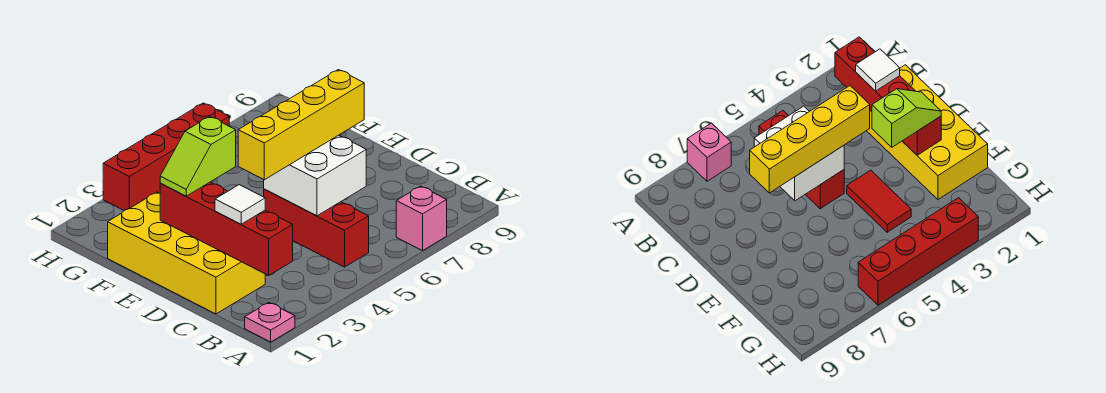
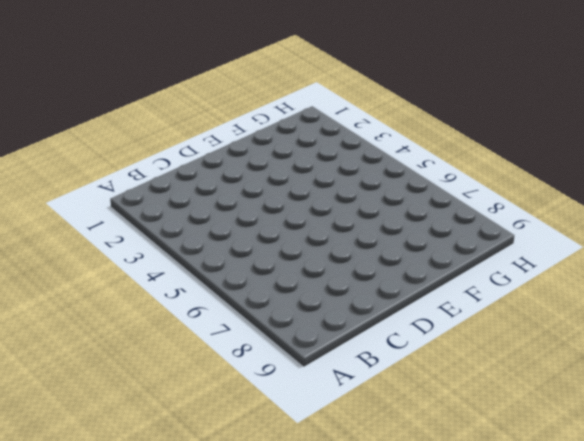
none -> pink plate A1 level 1
none -> pink brick A7 level 1

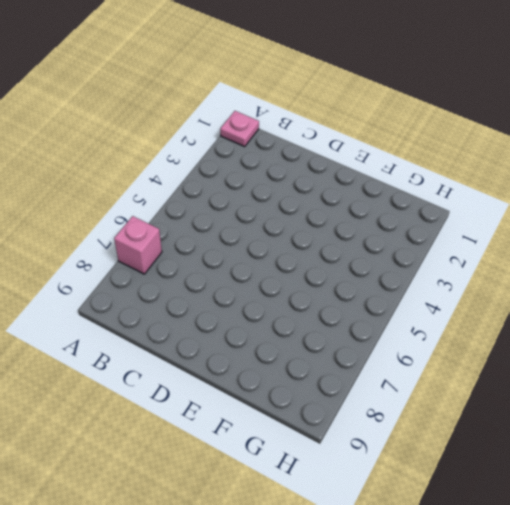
none -> red brick B5:D5 level 1
none -> yellow brick C1:F2 level 1

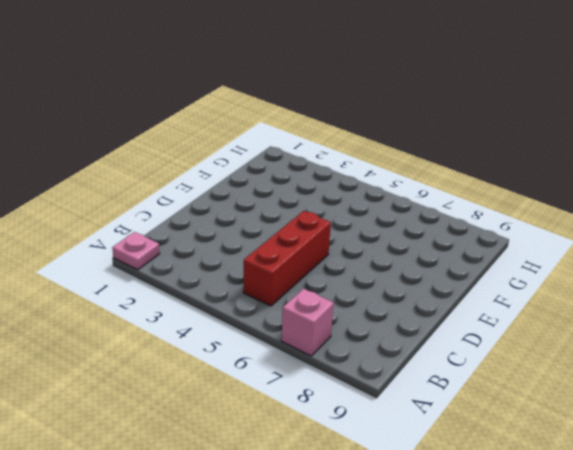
none -> yellow brick C1:F2 level 1
none -> red tile E4:F4 level 1

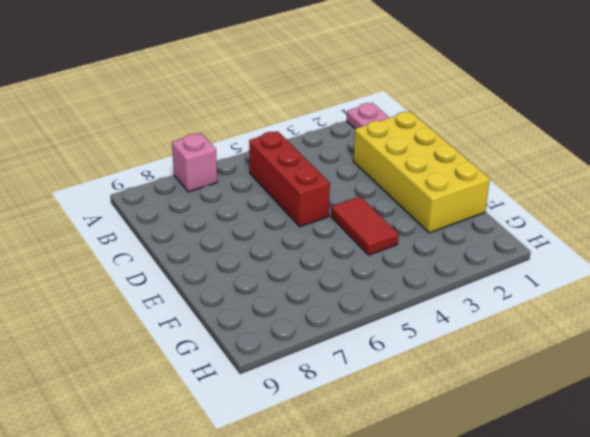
none -> red brick H3:H6 level 1
none -> red brick B2:E2 level 2

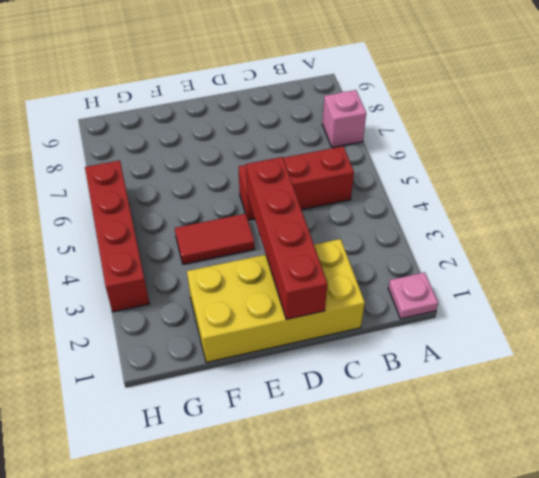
red brick D1:D4 level 2 -> red brick B2:E2 level 2
none -> white brick C5:D6 level 2
none -> white tile C2 level 3

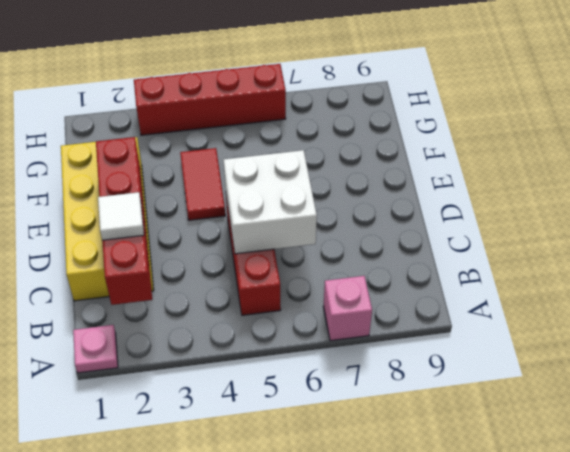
none -> yellow brick D4:D7 level 3
none -> lime slope E2:E3 level 3 top 3

